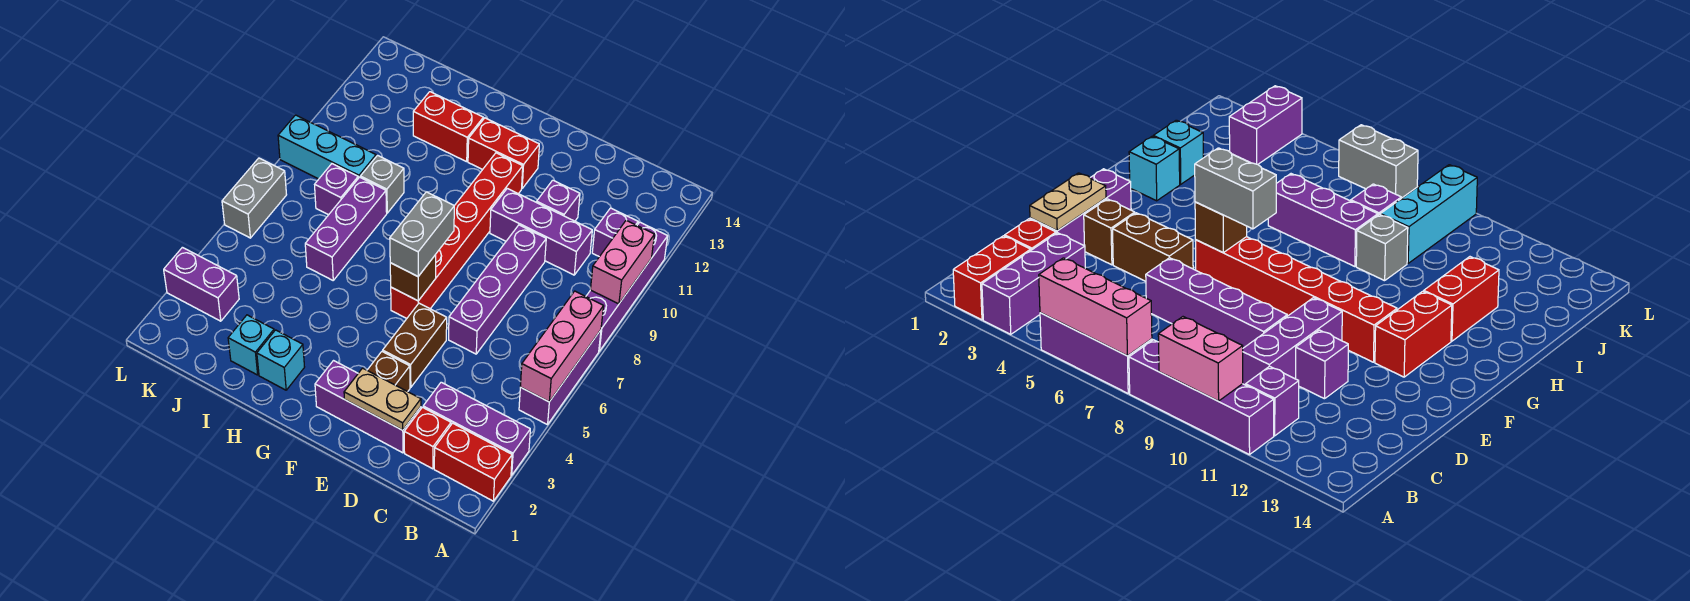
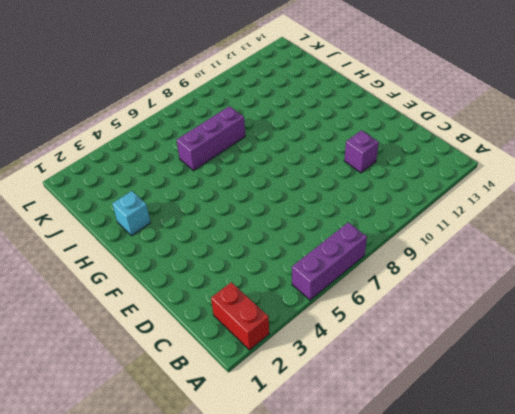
none -> purple brick A3:C3 level 1
none -> purple brick A8:A11 level 1
none -> purple brick B11 level 1

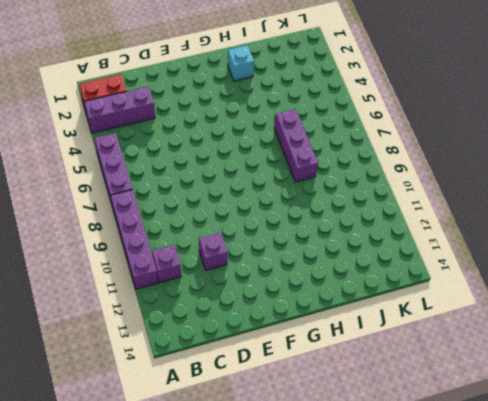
none -> red brick C2 level 1
none -> purple brick C10:E10 level 1
none -> purple brick D2:F2 level 1

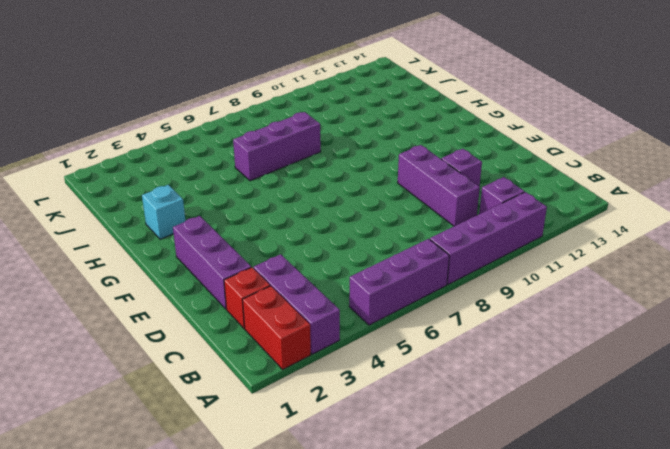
none -> purple brick D6:D9 level 1
none -> brown brick E3 level 1
none -> brown brick E4:E5 level 1

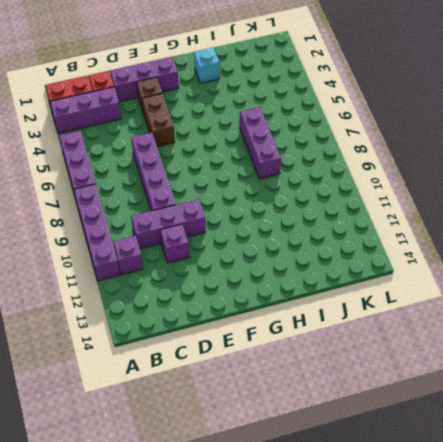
none -> red brick F6:F11 level 1
none -> red brick F12:G12 level 1
none -> red brick H12:I12 level 1

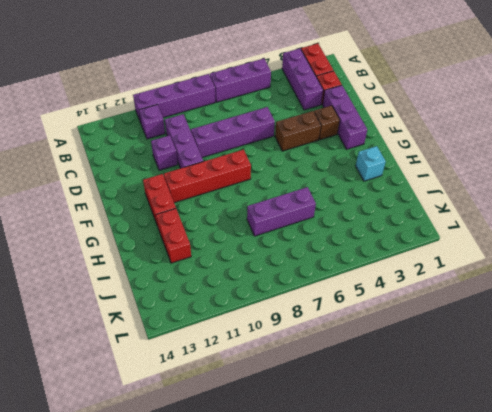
red brick F8:F11 level 1 -> red brick F6:F11 level 1
none -> cyan brick I2 level 1
none -> grey brick I9 level 1
none -> purple brick J8 level 1

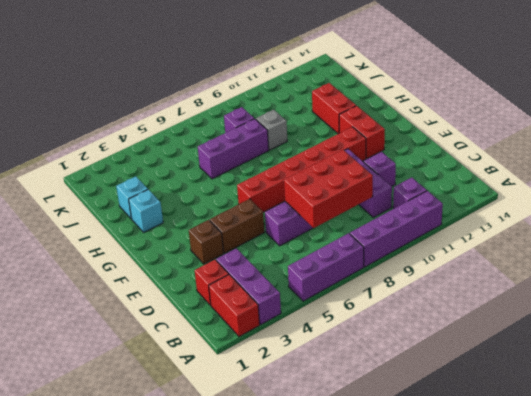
red brick C7:D9 level 2 -> none
none -> purple brick D2:F2 level 1
none -> cyan brick J9:L9 level 1
none -> purple brick K3:L3 level 1

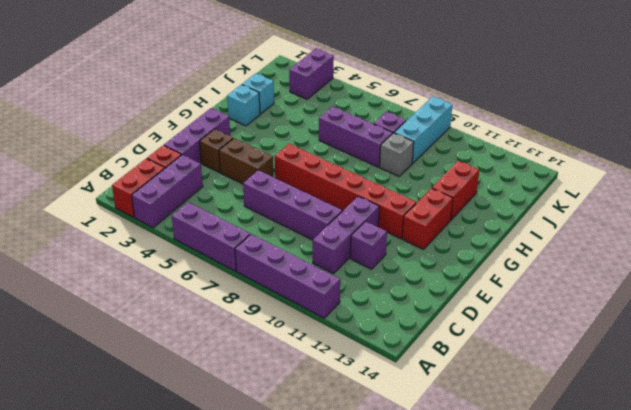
none -> purple brick B11 level 1
none -> grey brick L6:L7 level 1
none -> pink brick A5:A7 level 2

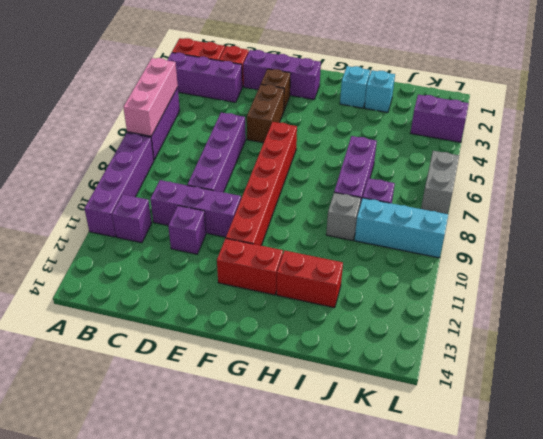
none -> pink brick A9:A10 level 2
none -> tan plate D2:E2 level 2
none -> brown brick F6 level 2

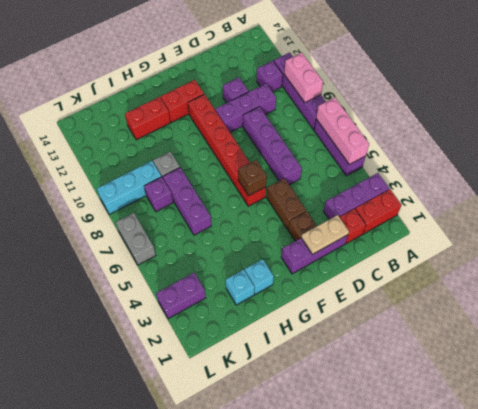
none -> grey brick F6:F7 level 3

